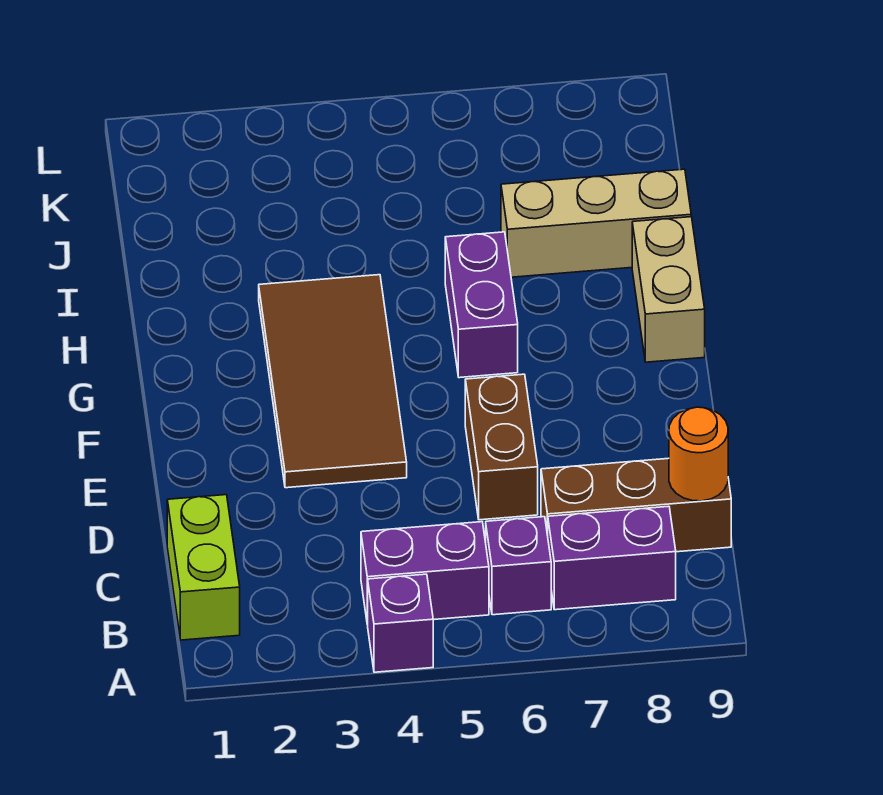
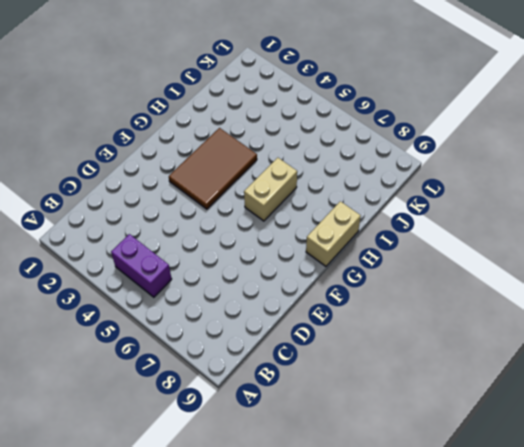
brown tile F3:H4 level 1 -> brown tile E3:H4 level 1
tan brick G6:H6 level 1 -> purple brick G6:H6 level 1
none -> purple brick A4 level 1
none -> lime brick B1:C1 level 1
none -> purple brick B6 level 1

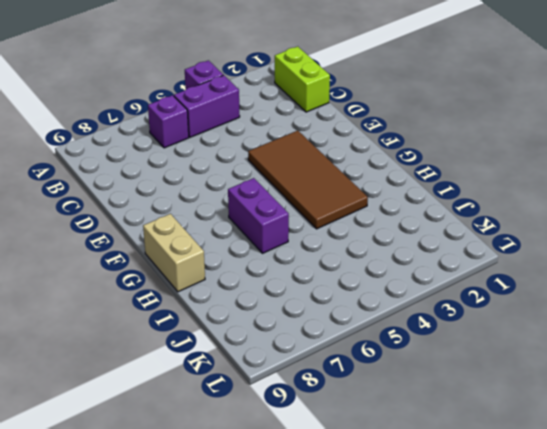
none -> purple brick B7:B8 level 1
none -> brown brick C7:C9 level 1
none -> brown brick D6:E6 level 1

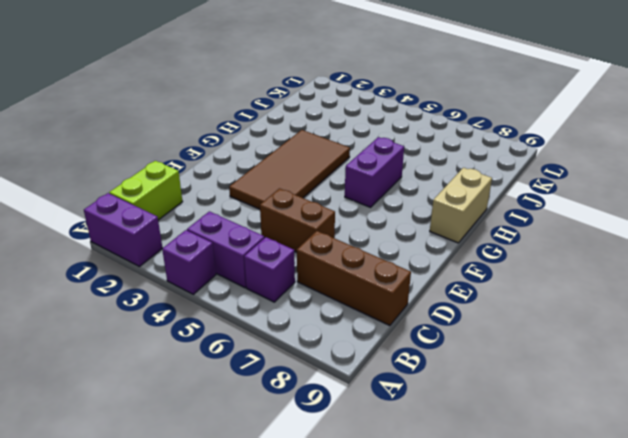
purple brick A1:A2 level 1 -> purple brick B7:B8 level 1
brown brick D5:D6 level 1 -> brown brick D6:E6 level 1
none -> tan brick I7:I9 level 1
none -> orange round brick C9 level 2

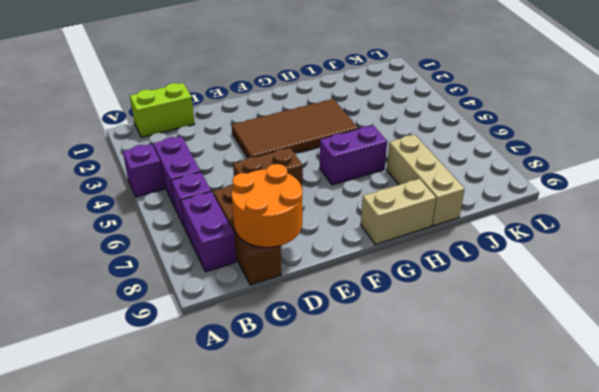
orange round brick C8:D9 level 2 -> orange round brick C9 level 2

